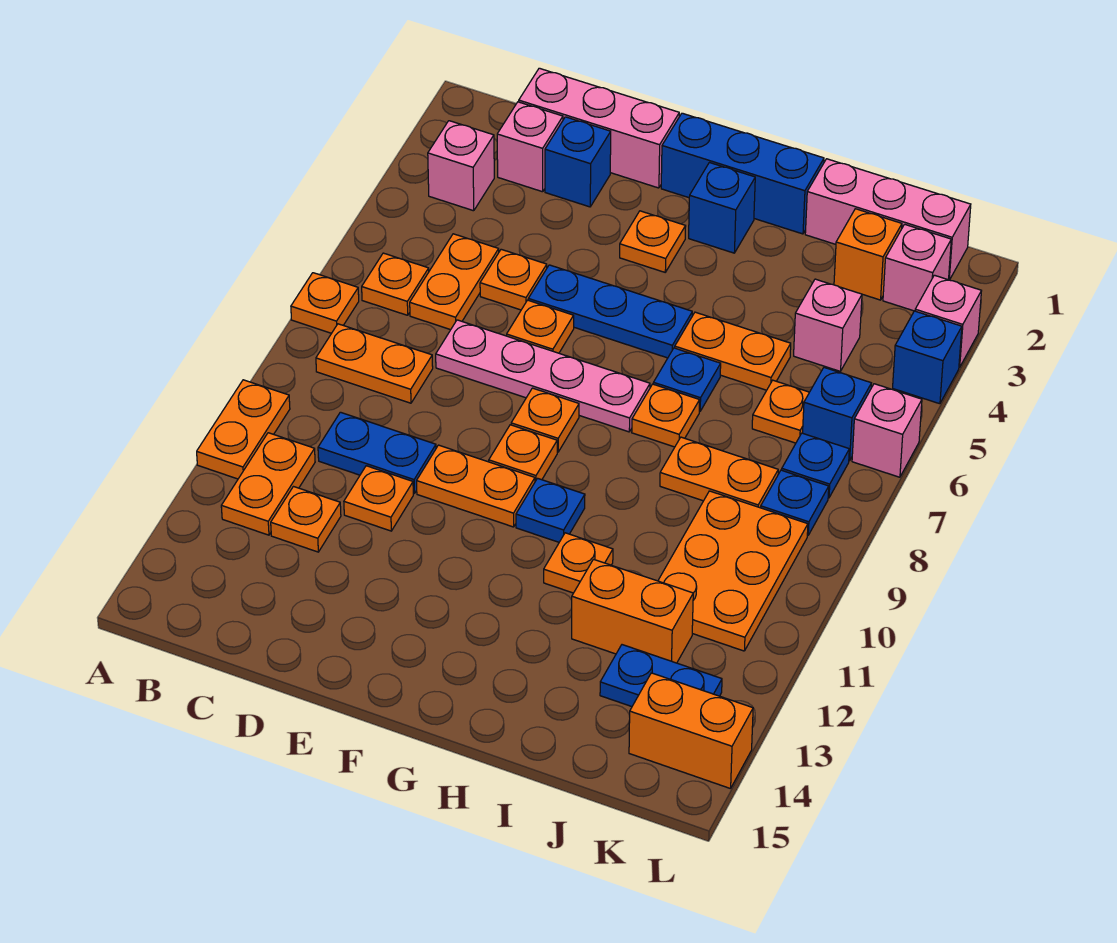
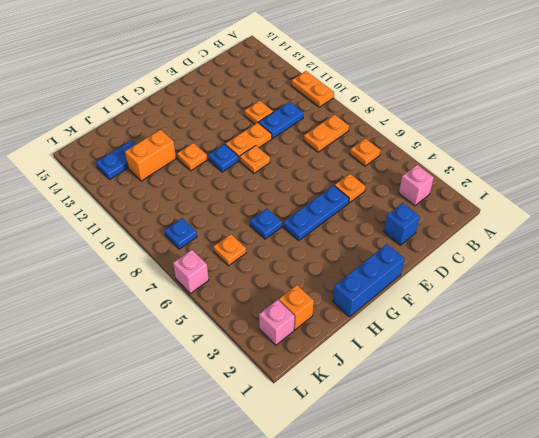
none -> orange plate A7 level 1
none -> orange plate B11:B12 level 1
none -> pink brick C1:E1 level 1
none -> pink brick C2 level 1

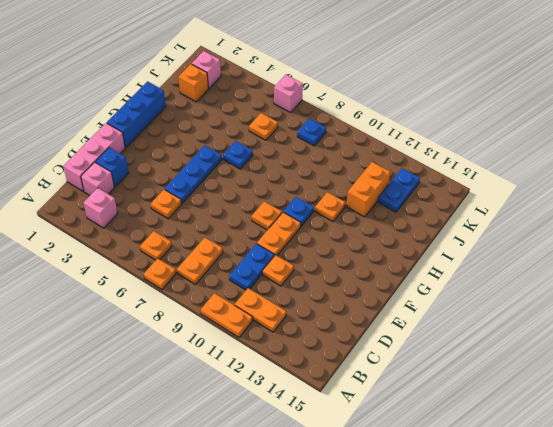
none -> orange plate C5:C6 level 1
none -> orange plate C12 level 1
none -> pink plate D7:G7 level 1
none -> orange plate E6 level 1

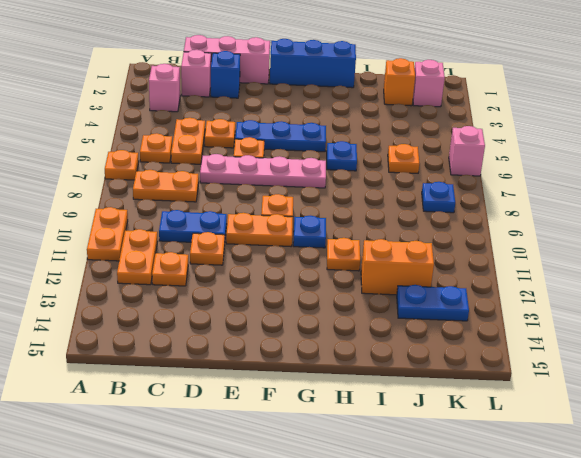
none -> orange plate F3 level 1
none -> orange plate F8 level 1
none -> blue brick G2 level 1
none -> orange plate H5:I5 level 1

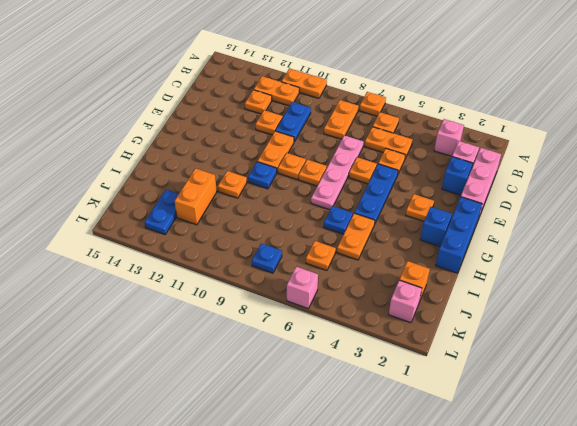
none -> orange plate H7 level 1
none -> pink brick I1:K1 level 1
none -> orange plate I8:J8 level 1
none -> pink brick J4 level 1

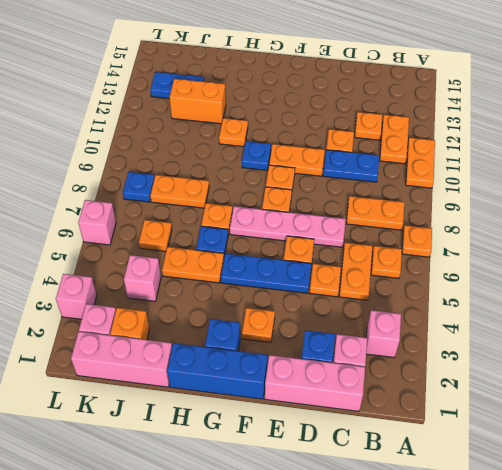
none -> orange plate J9:K11 level 1
none -> blue brick K6 level 1
none -> blue plate K7 level 1
none -> orange brick K14:L14 level 1

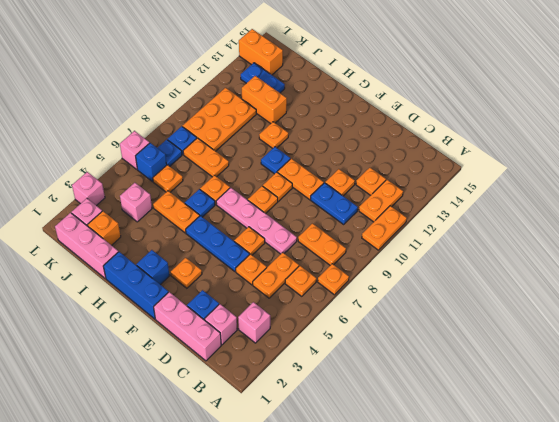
none -> blue brick L4 level 1

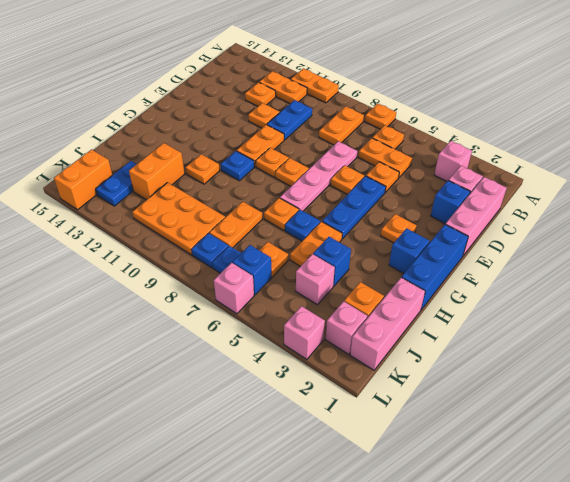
blue brick I4 level 1 -> blue brick L4 level 1

